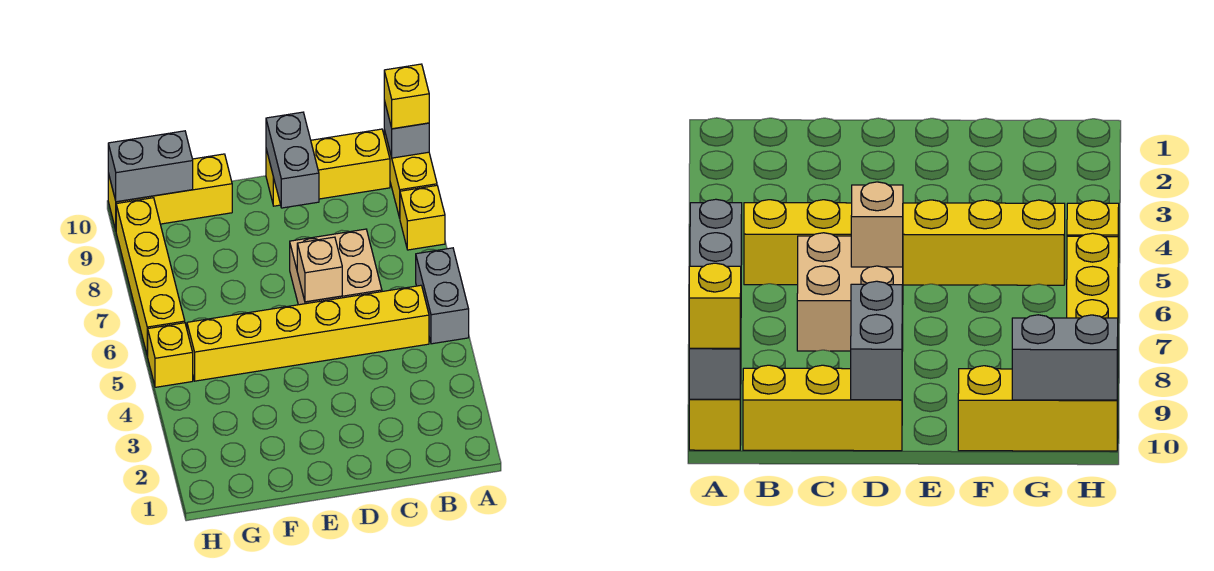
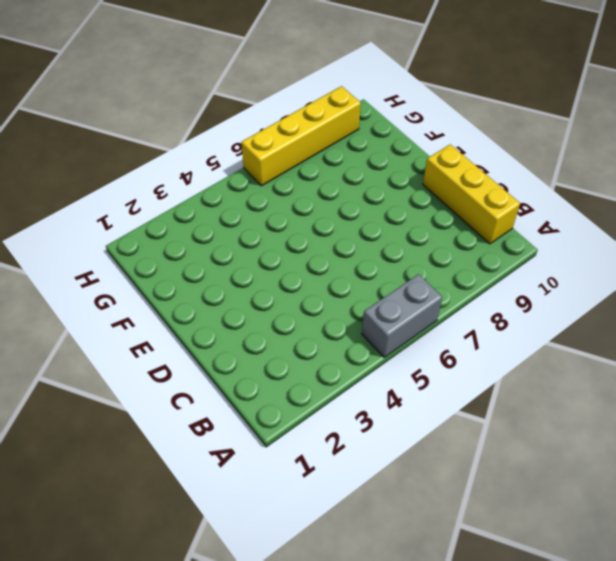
none -> yellow brick A8 level 1
none -> yellow brick A9:A10 level 1
none -> yellow brick B5:G5 level 1

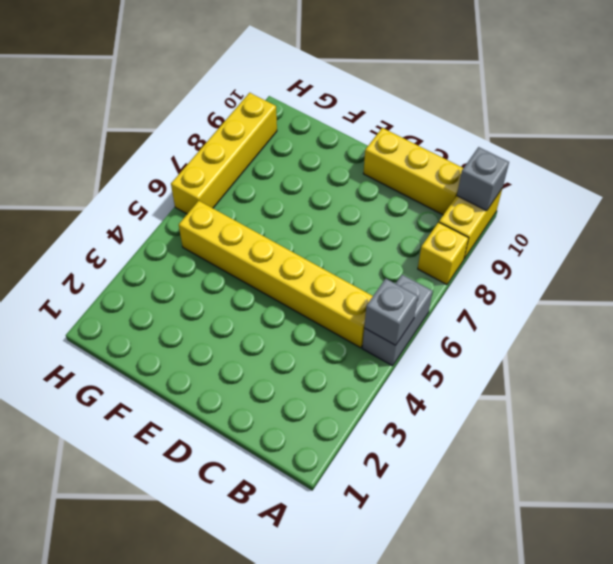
grey brick A5 level 2 -> none
none -> tan brick C6:D7 level 1
none -> yellow brick F10:H10 level 1
none -> yellow brick H5 level 1

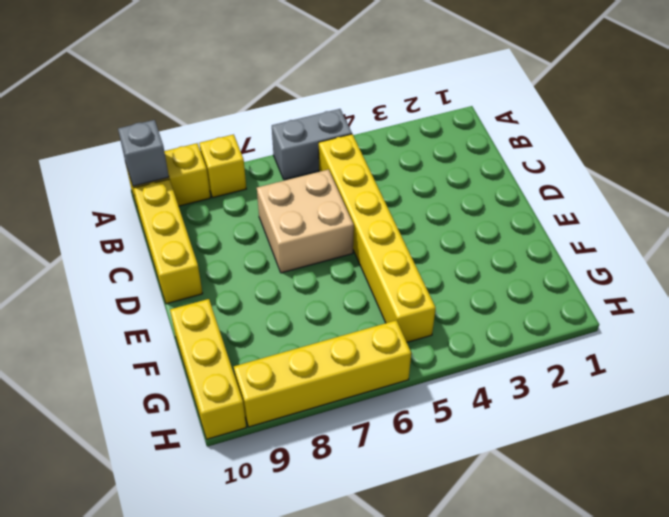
none -> yellow brick H5 level 1
none -> tan brick D6 level 2
none -> grey brick D9:D10 level 2

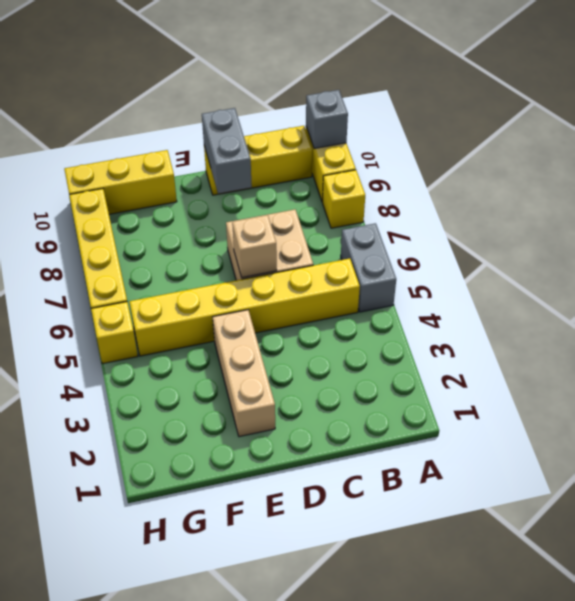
tan brick E2:E4 level 1 -> none
none -> grey brick G10:H10 level 2
none -> yellow brick A10 level 3

